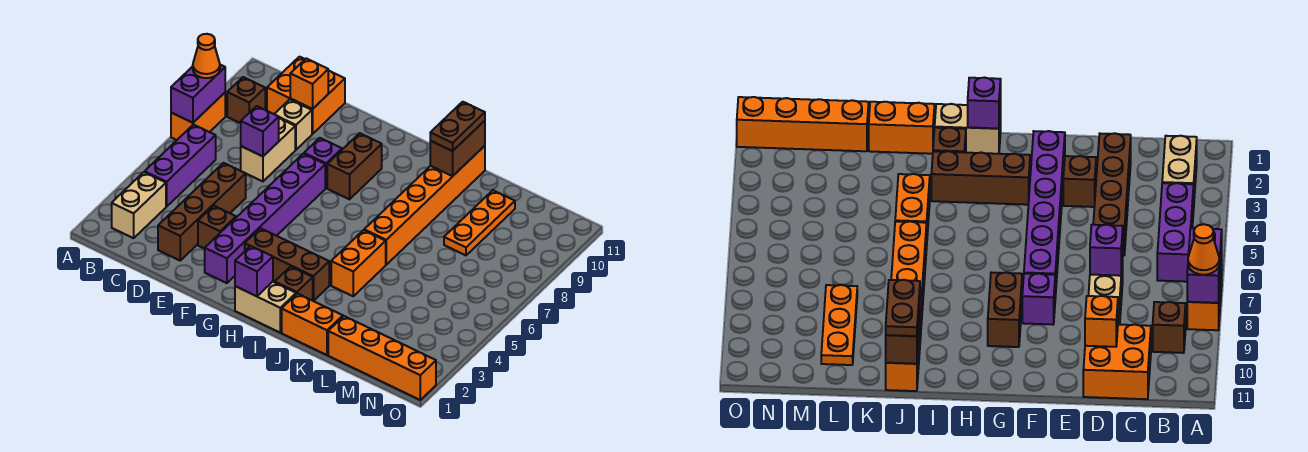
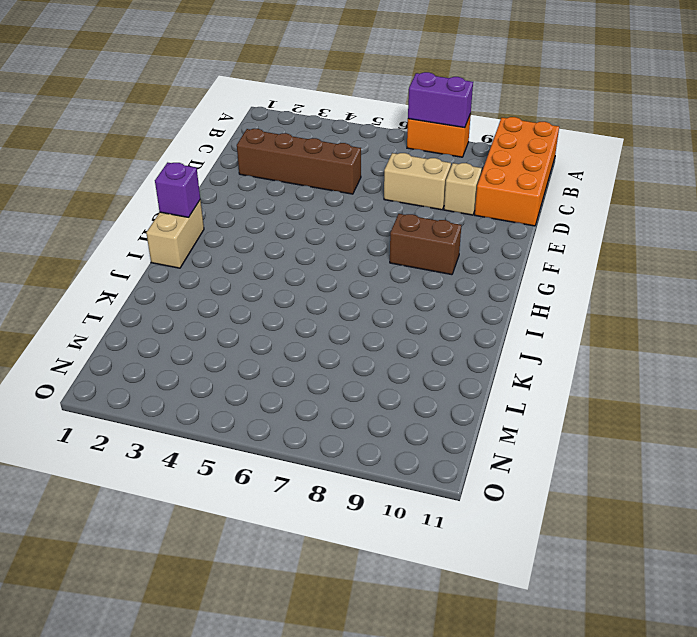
orange brick A10:D11 level 1 -> orange brick C10:D11 level 1
none -> tan brick B2:B3 level 1
none -> purple brick B4:B6 level 1
none -> brown brick B9 level 1

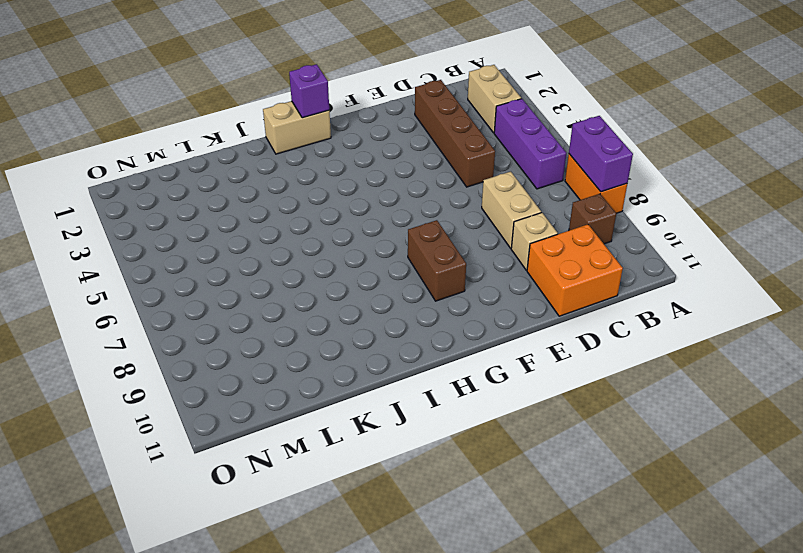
none -> brown brick E3 level 1
none -> purple brick F2:F7 level 1
none -> purple brick F8 level 1

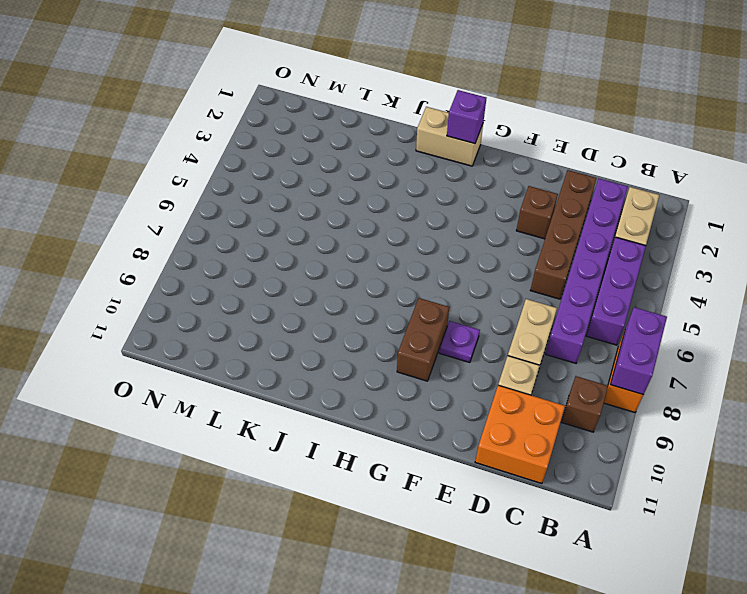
purple brick C2:C7 level 1 -> purple brick F2:F7 level 1
purple plate F8 level 1 -> purple brick F8 level 1
none -> brown brick G3:I3 level 1
none -> brown brick I2 level 1
none -> orange brick J1:K1 level 1

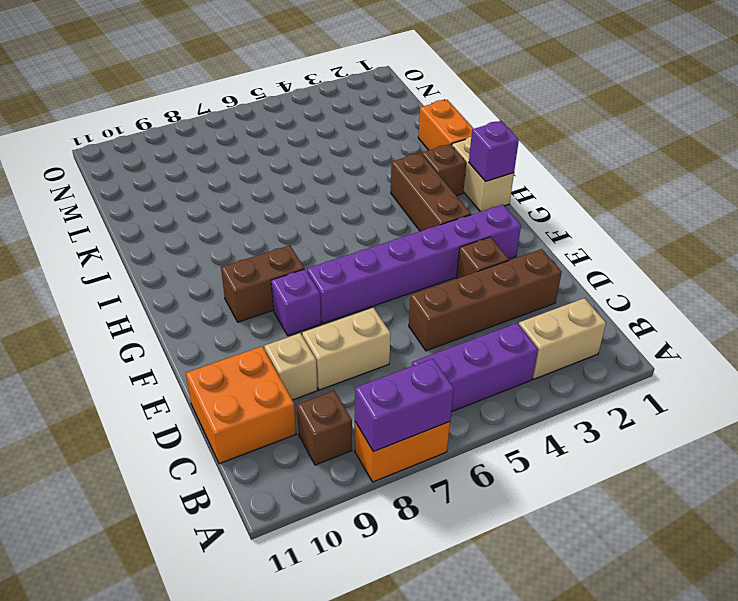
none -> orange brick J4:J5 level 1
none -> orange brick J6:J11 level 1
none -> orange brick L1:O1 level 1

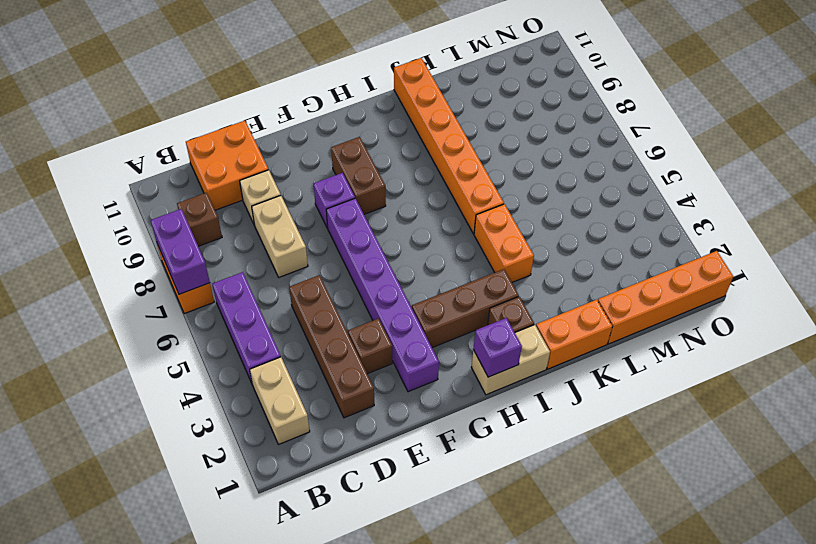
none -> orange plate L8:L10 level 1
none -> purple brick D7 level 2
none -> orange brick D10 level 2

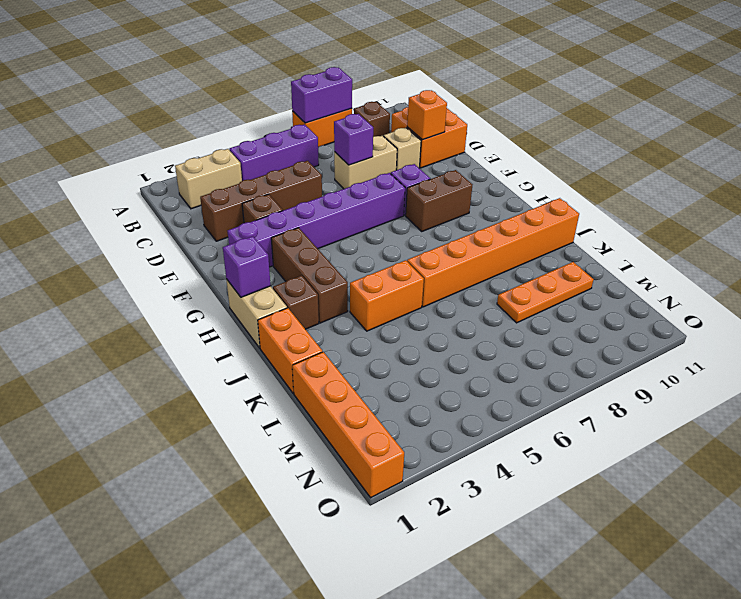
none -> brown brick J10:J11 level 2
none -> orange cone A8 level 3
none -> brown plate J10:J11 level 3

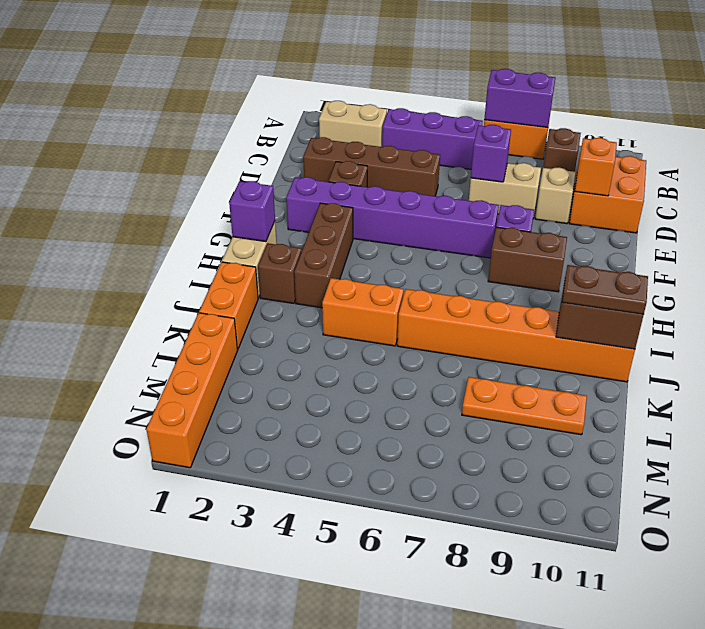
none -> orange cone A8 level 3

